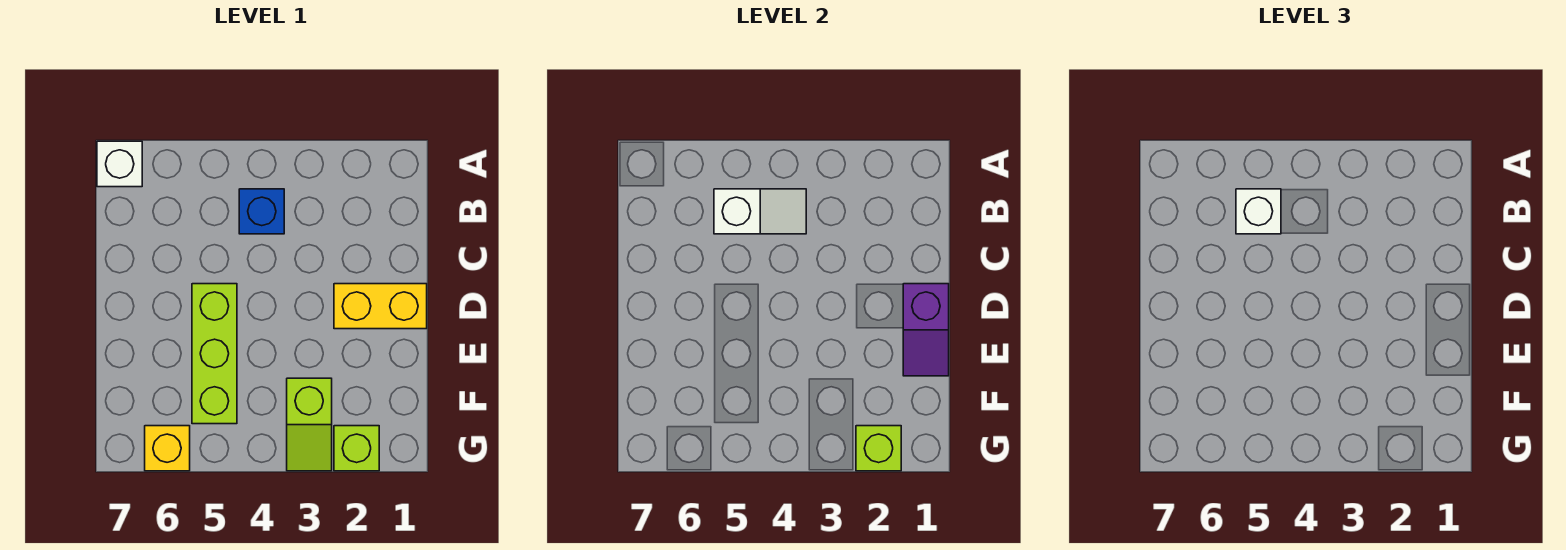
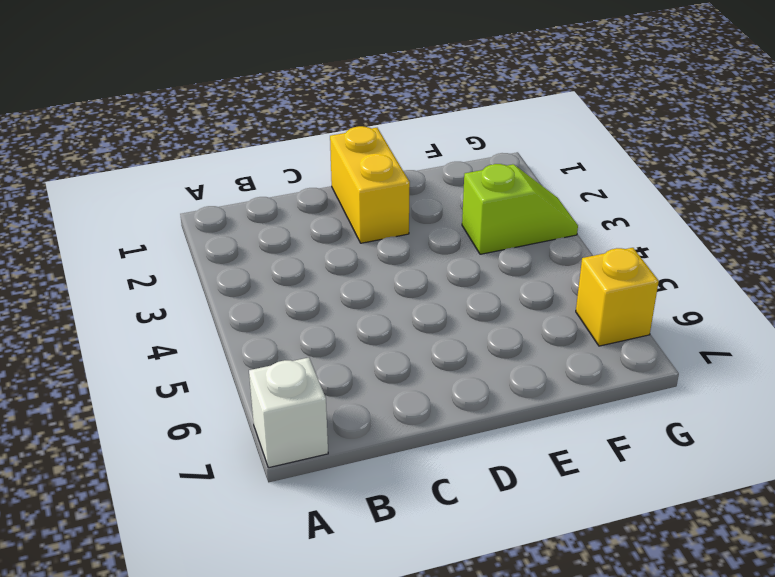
none -> blue brick B4 level 1
none -> lime brick D5:F5 level 1

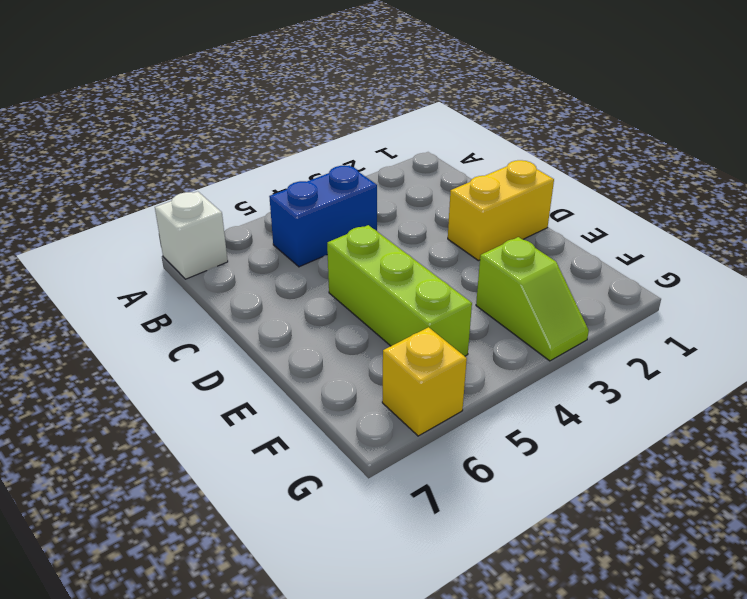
blue brick B4:B5 level 1 -> blue brick B4 level 1
none -> lime brick G2 level 1
none -> white slope B4:B5 level 2 top 5

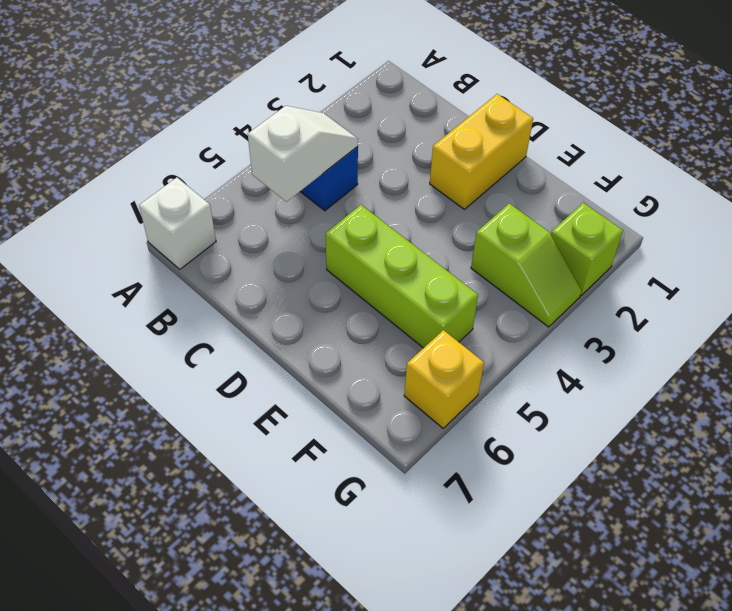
none -> purple slope D1:E1 level 2 top D
none -> lime brick G2 level 2

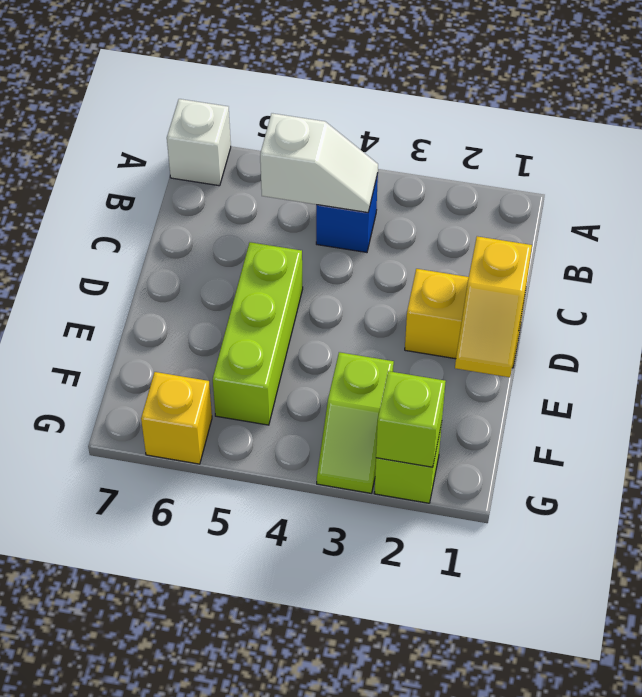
yellow slope D1:E1 level 2 top D -> purple slope D1:E1 level 2 top D
none -> white brick B5 level 3

